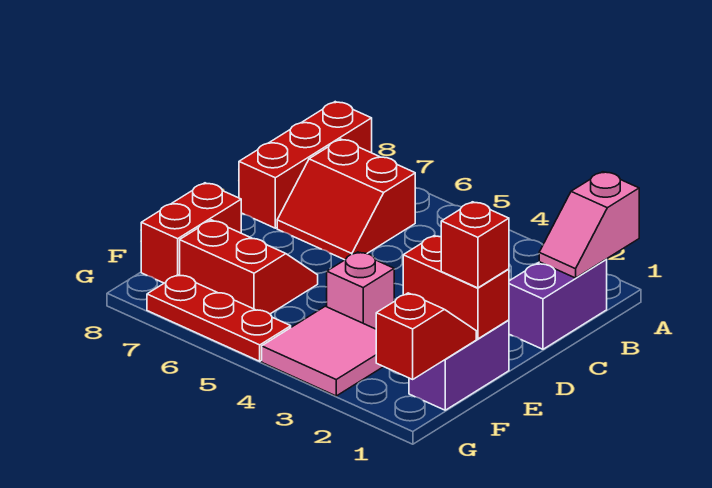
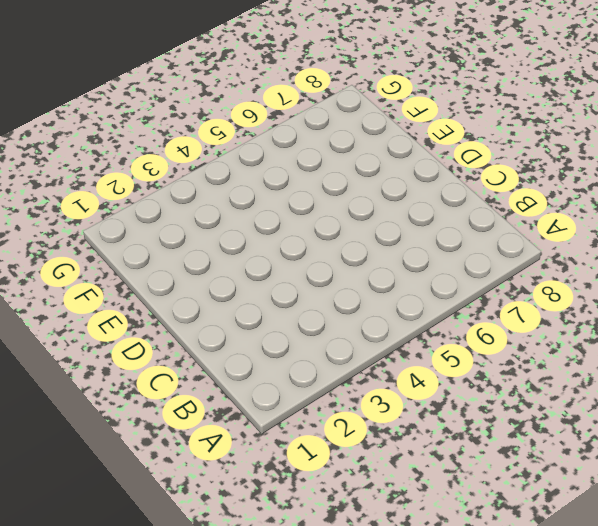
none -> red brick A8:C8 level 1
none -> purple brick B1:C1 level 1
none -> red slope B6:C7 level 1 top B

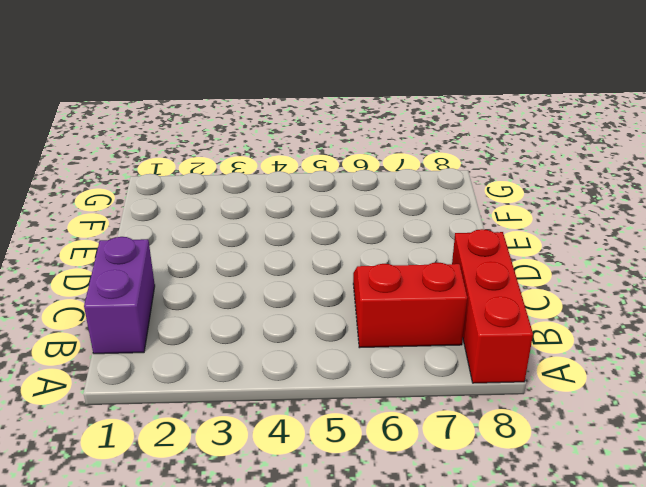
none -> purple brick E1:F1 level 1
none -> pink brick E4 level 1
none -> red slope E6:F7 level 1 top F

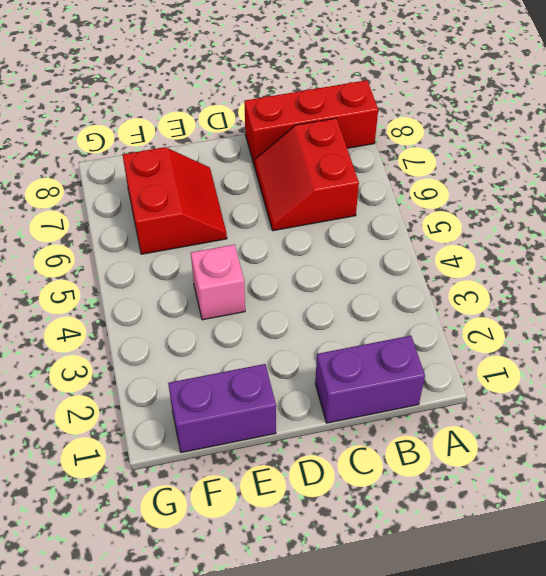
none -> red brick E8:F8 level 1
none -> pink tile F3:G4 level 1
none -> red plate G5:G7 level 1

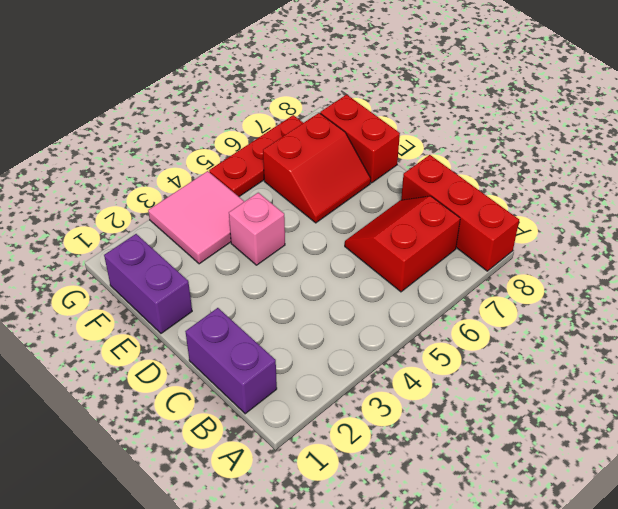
none -> pink slope A1:B1 level 2 top A
none -> red brick E1:E2 level 2
none -> red slope F1:G1 level 2 top G

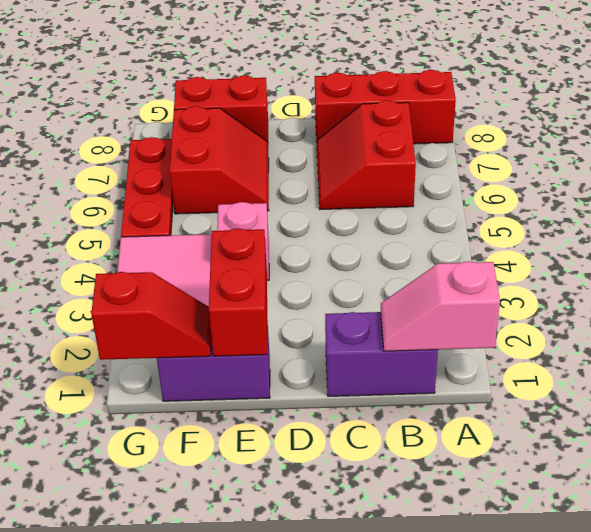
none -> red brick E1 level 3

